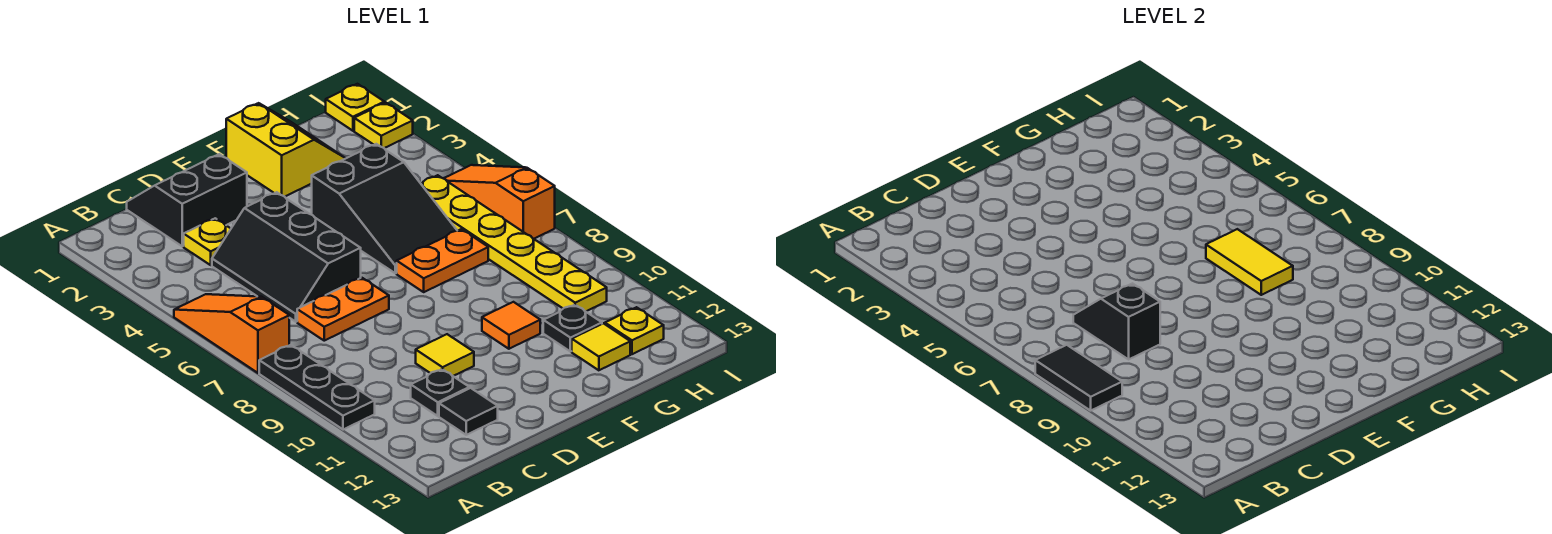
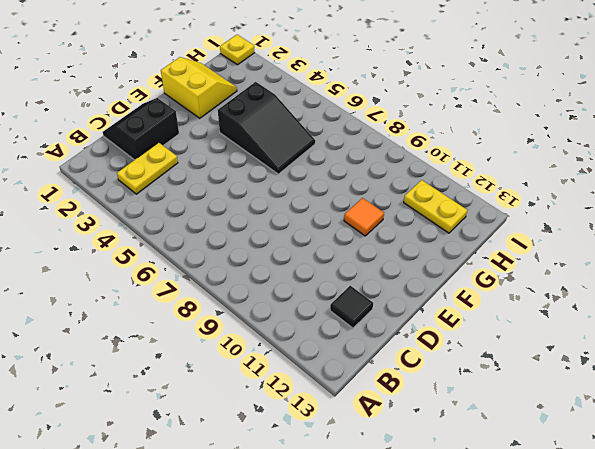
yellow plate B3:C3 level 1 -> yellow plate C3 level 1
yellow plate H11:H12 level 1 -> yellow plate H12 level 1
none -> orange slope A5:A7 level 1 top 7
none -> black plate A8:A10 level 1
none -> black slope C4:D6 level 1 top D

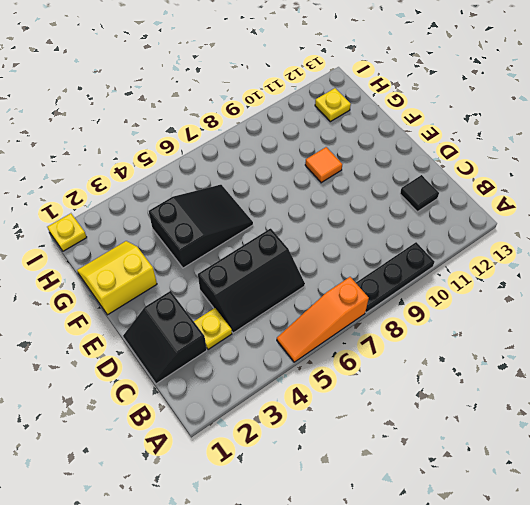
none -> orange plate C7:D7 level 1
none -> black plate C11 level 1
none -> yellow tile D10 level 1

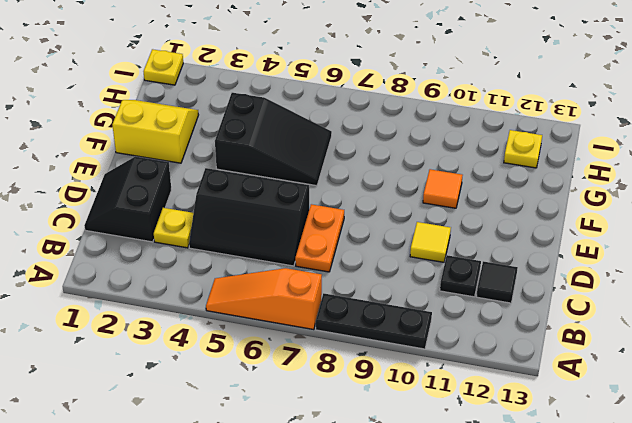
none -> orange plate F7:G7 level 1
none -> black plate G11 level 1
none -> yellow tile G12 level 1

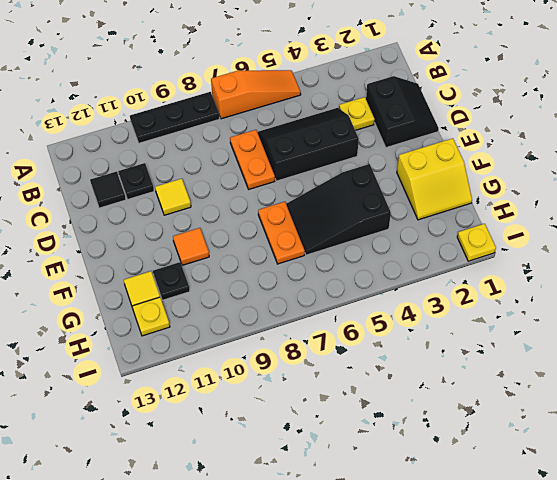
none -> yellow plate H5:H10 level 1
none -> yellow plate I2 level 1
none -> orange slope I5:I7 level 1 top 7

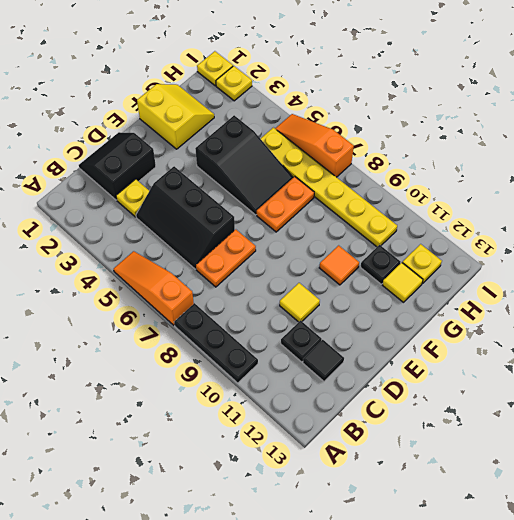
none -> black tile A8:A9 level 2
none -> black slope C7:C8 level 2 top 8
none -> yellow tile G7:G8 level 2

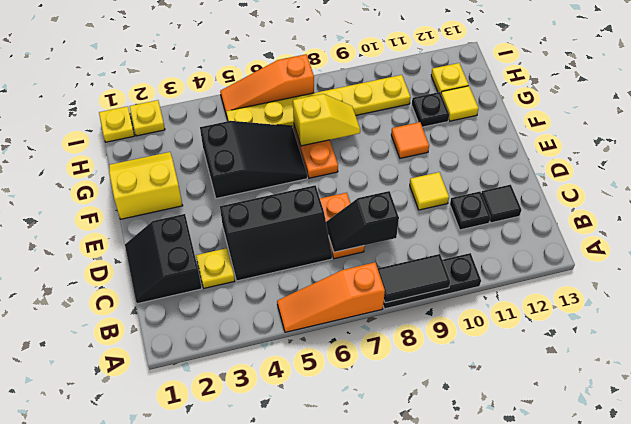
yellow slope G7:G8 level 2 top 7 -> yellow tile G7:G8 level 2

